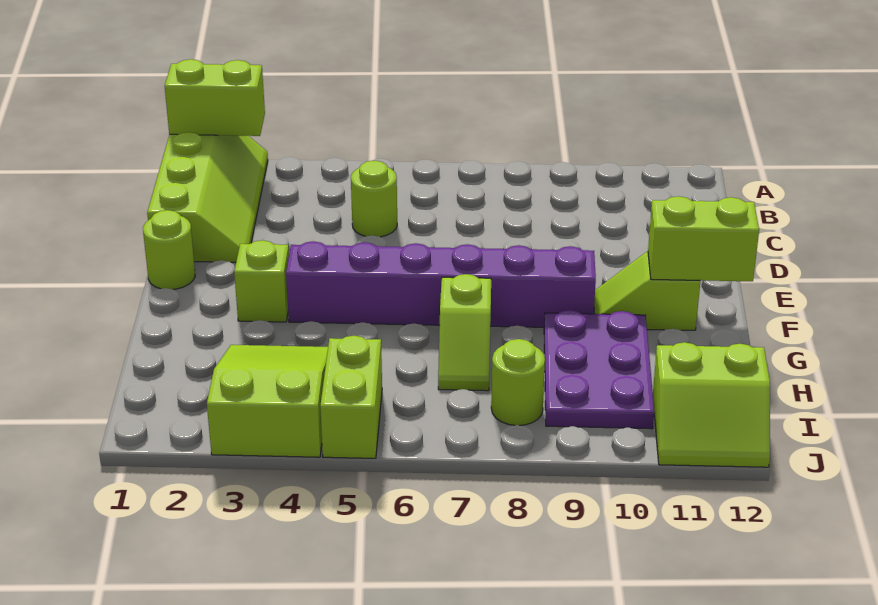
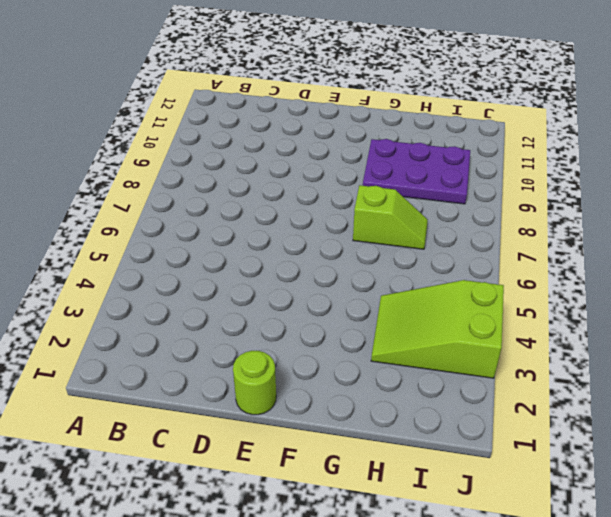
none -> lime slope A1:D2 level 1 top 1
none -> lime round brick C5 level 1
none -> lime brick F3 level 1

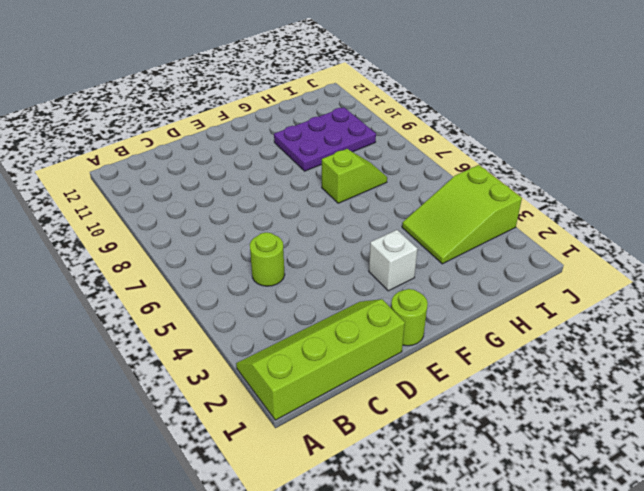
white brick F3 level 1 -> lime brick F3 level 1
none -> purple brick F4:F9 level 1
none -> lime slope F10:F11 level 1 top 11
none -> lime brick I5:J5 level 1

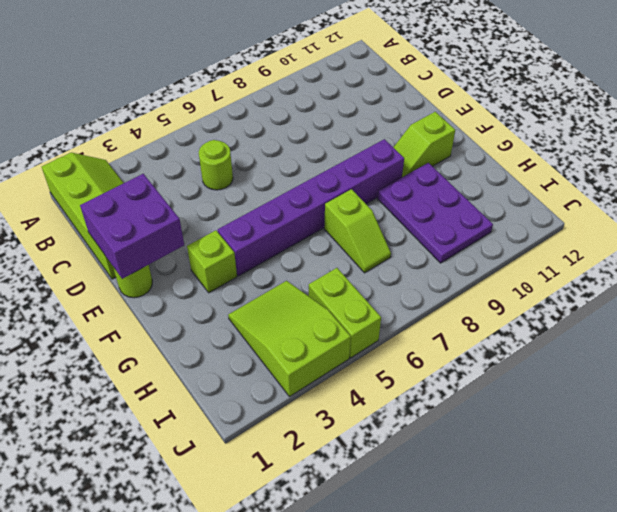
purple brick D1:E2 level 2 -> none
none -> lime round brick I8 level 1
none -> lime slope I11:J12 level 1 top I
none -> lime brick A1:A2 level 2

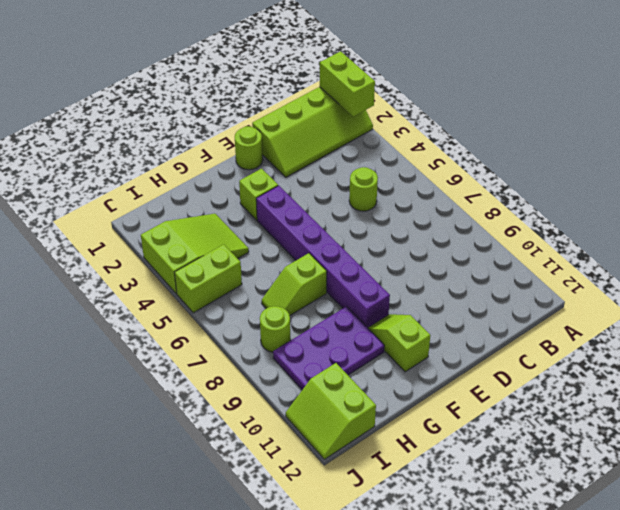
none -> lime brick F11:F12 level 2

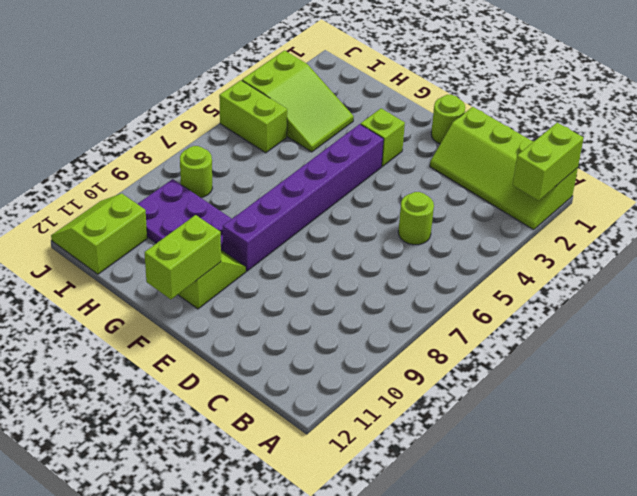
none -> lime slope G7:H7 level 1 top G

